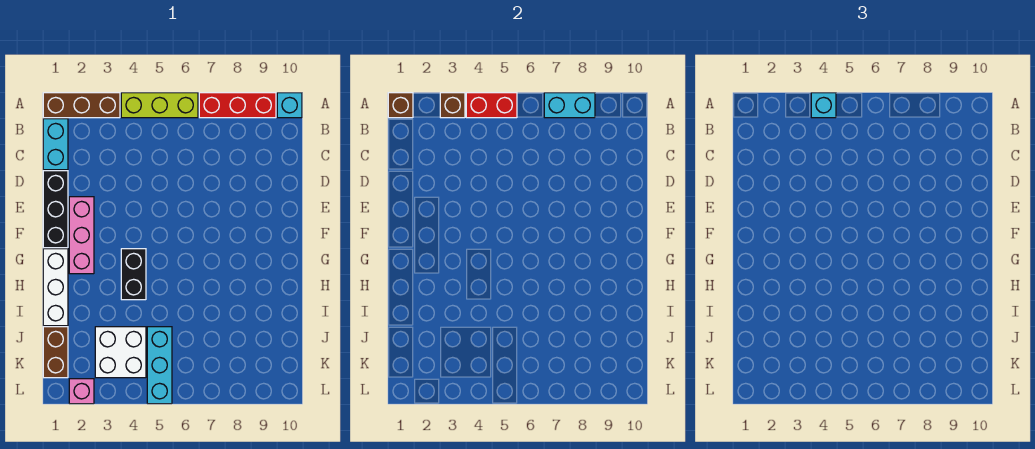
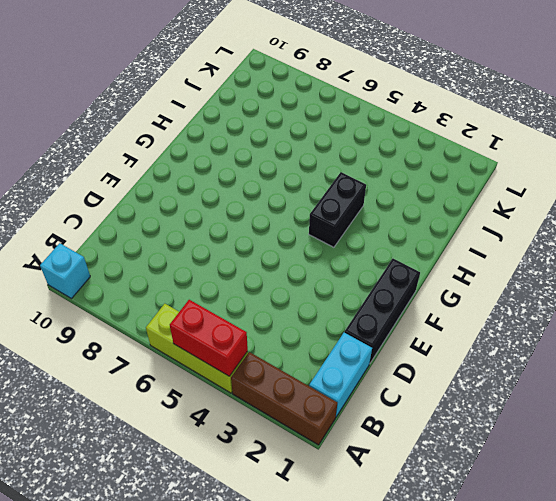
none -> red brick A7:A9 level 1
none -> pink brick E2:G2 level 1
none -> white brick G1:I1 level 1

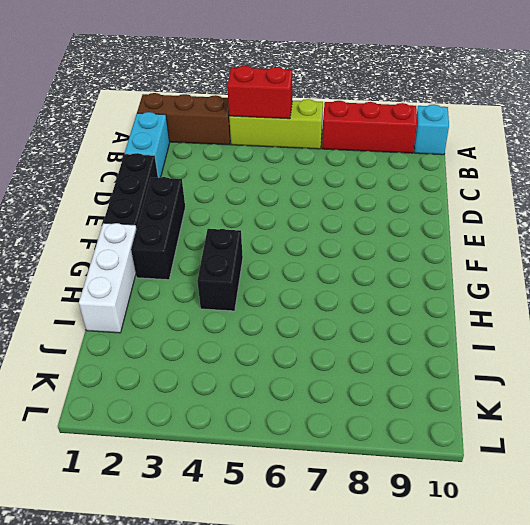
black brick E2:G2 level 1 -> pink brick E2:G2 level 1
none -> brown brick J1:K1 level 1
none -> white brick J3:K4 level 1
none -> cyan brick J5:L5 level 1

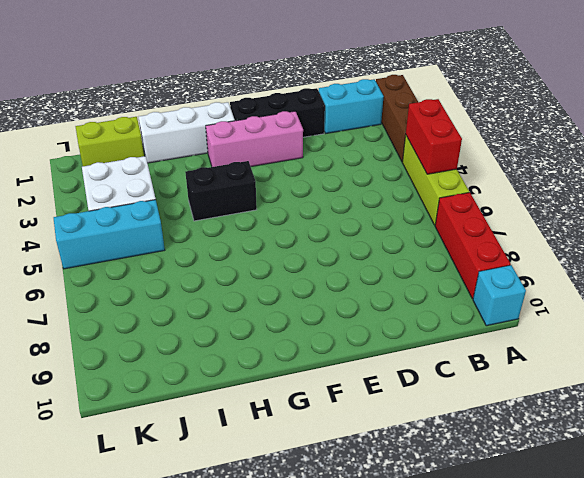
lime brick J1:K1 level 1 -> brown brick J1:K1 level 1
none -> pink brick L2 level 1
none -> brown brick A1 level 2
none -> brown brick A3 level 2

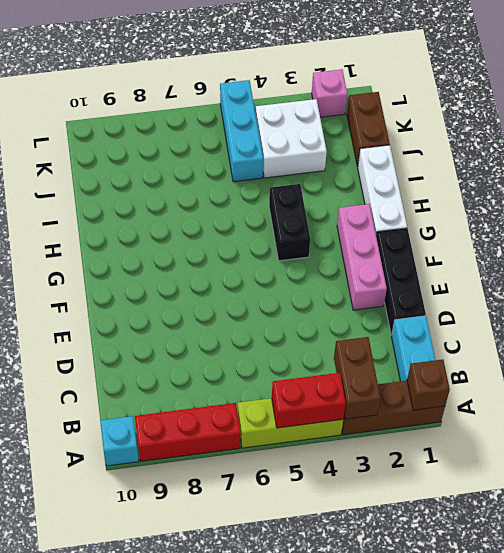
brown brick A3:B3 level 2 -> brown brick A3 level 2
none -> cyan brick A7:A8 level 2
none -> cyan brick A4 level 3

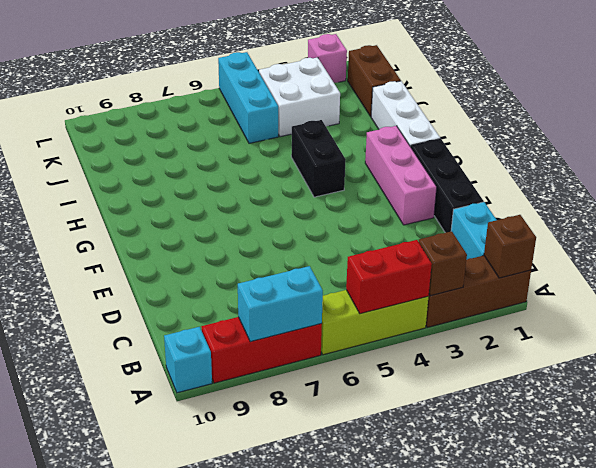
none -> cyan brick A4 level 3

